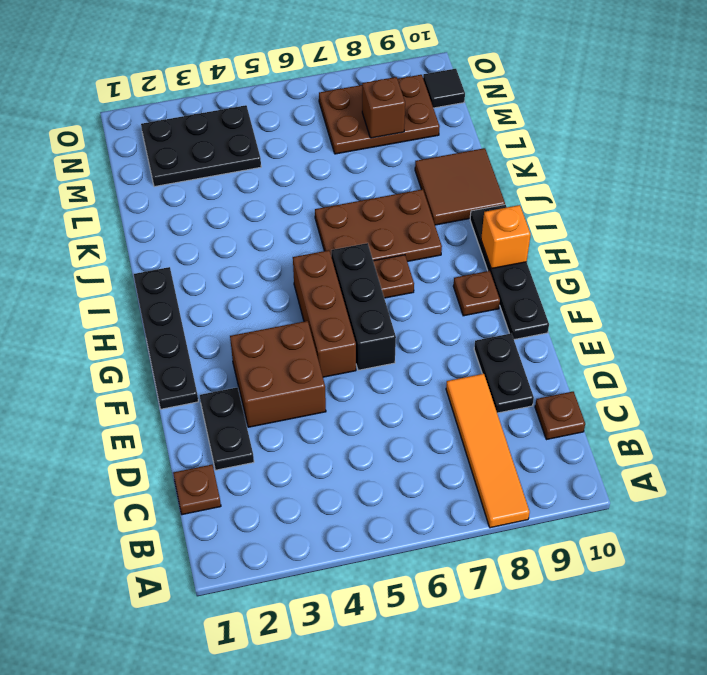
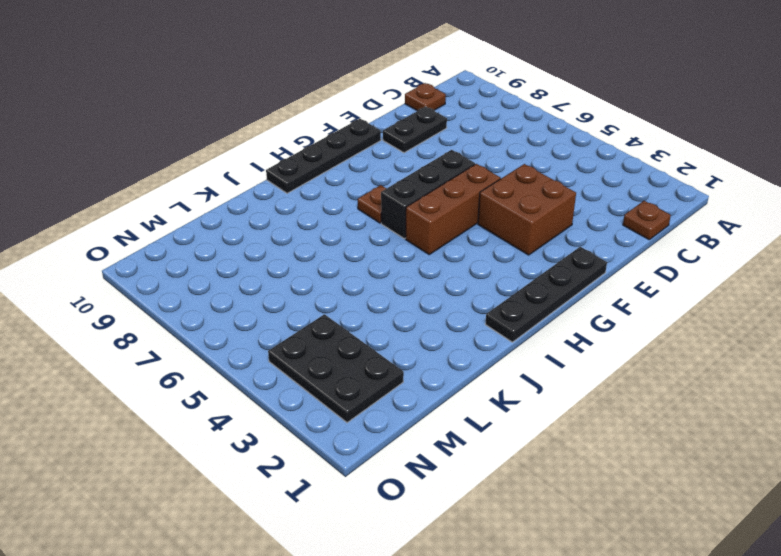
none -> orange tile A8:D8 level 1
none -> black plate D2:E2 level 1
none -> brown plate G9 level 1

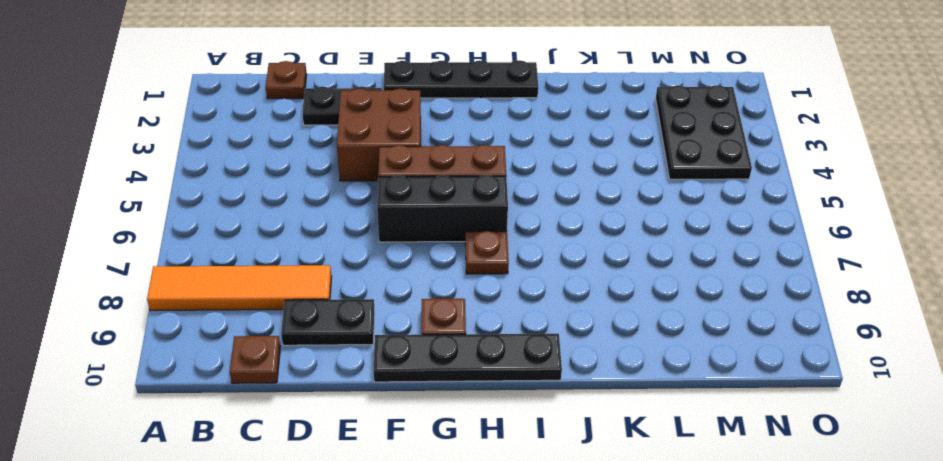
none -> brown plate I6:J8 level 1
none -> brown tile J9:K10 level 1
none -> brown plate M7:N9 level 1

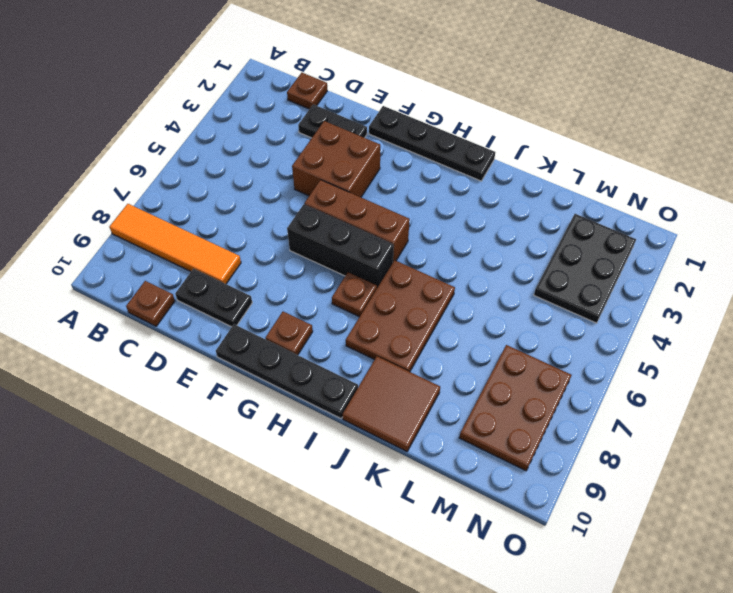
none -> black tile N10 level 1
none -> orange brick H10 level 2
none -> brown brick M8 level 2

